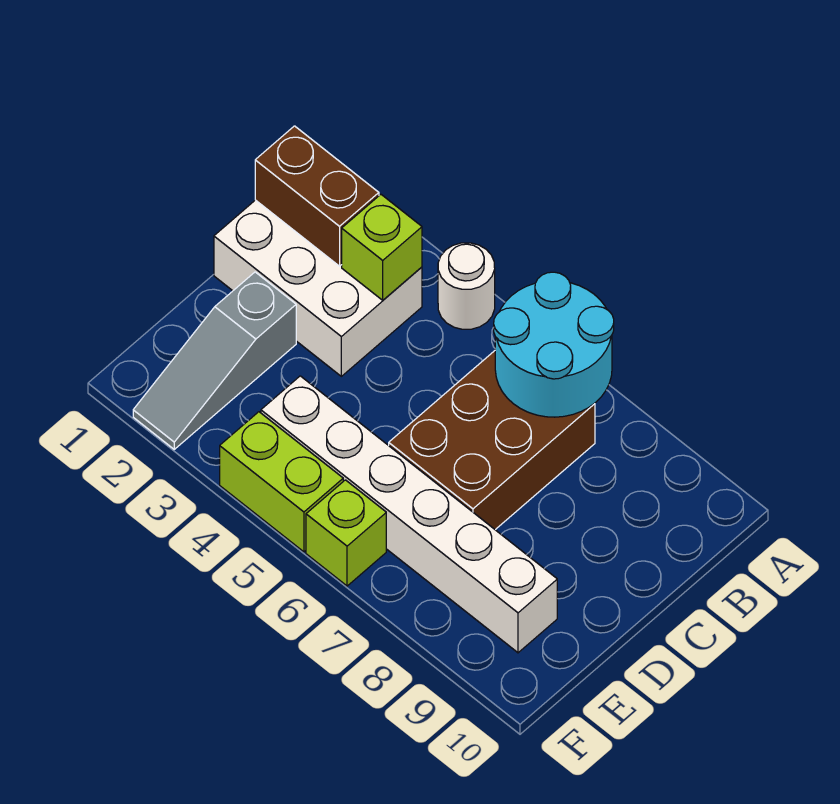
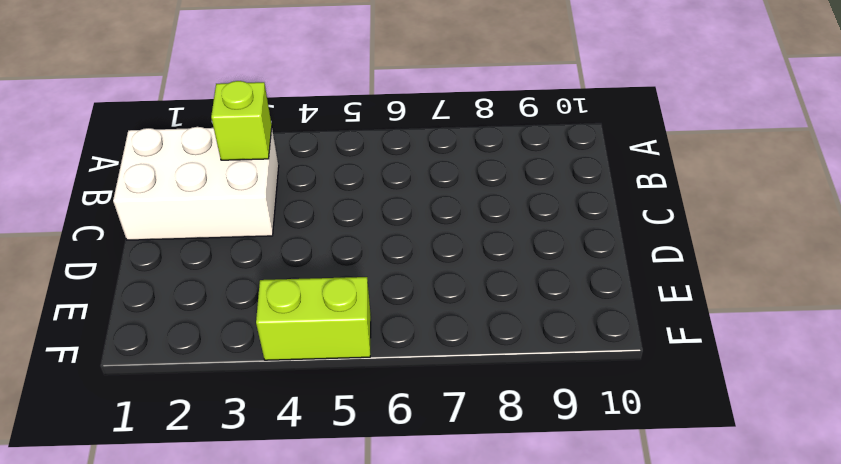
none -> white round brick A4 level 1
none -> brown brick B6:D7 level 1

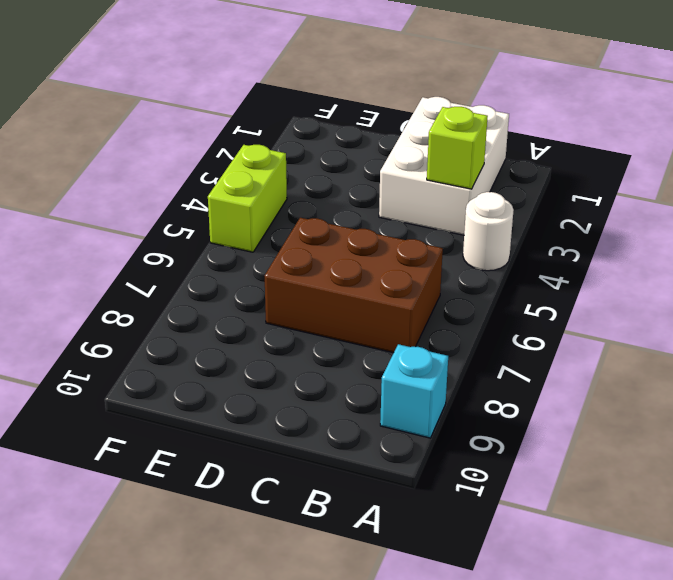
cyan brick A9 level 1 -> none
none -> grey slope D2:F2 level 1 top D
none -> white brick E4:E9 level 1

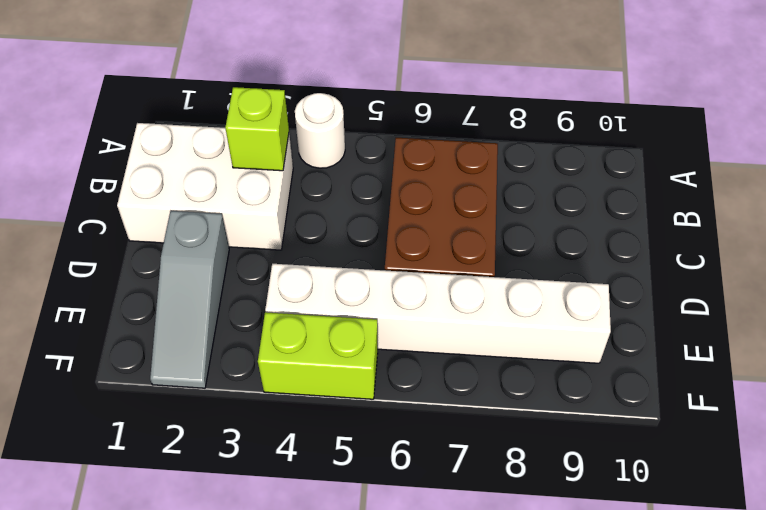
none -> lime brick F6 level 1
none -> cyan round brick A6:B7 level 2

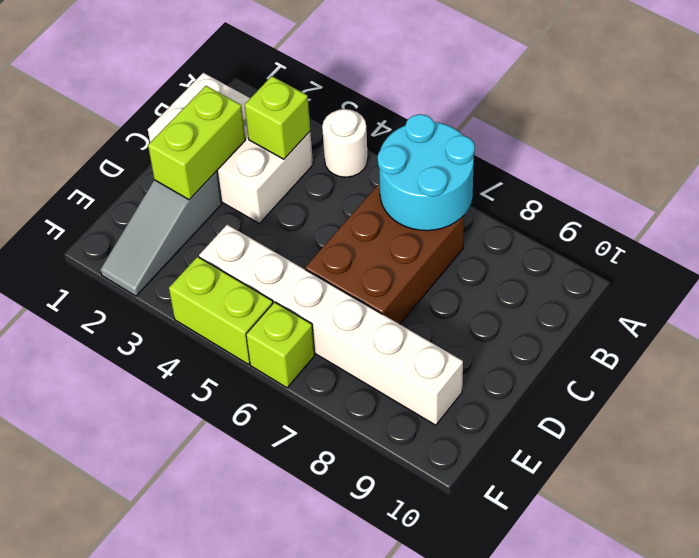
lime brick C2:D2 level 2 -> none
none -> brown brick B1:B2 level 2

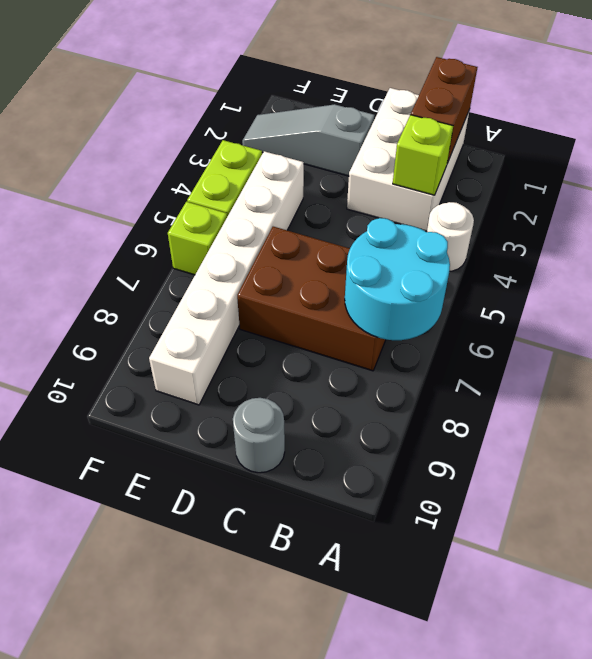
grey round brick C10 level 1 -> none

